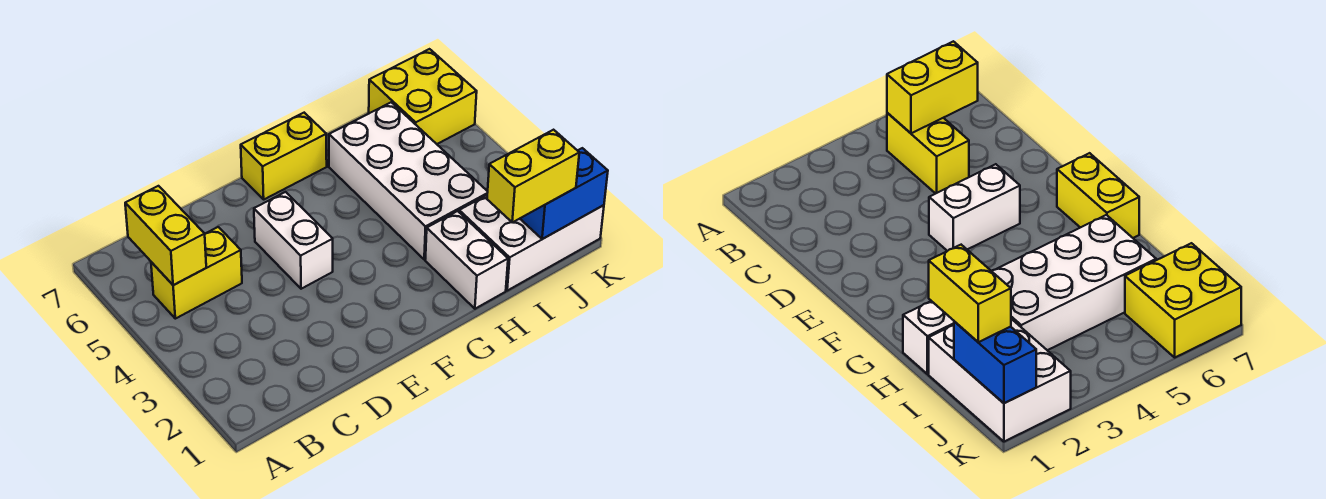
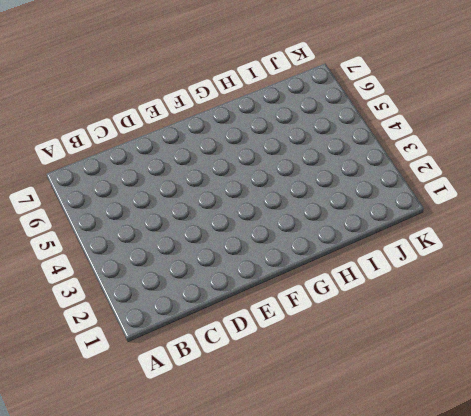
none -> yellow brick B5:C5 level 1
none -> white brick E4:E5 level 1

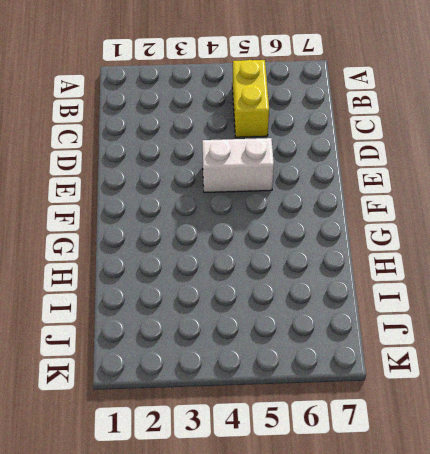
none -> yellow brick F7:G7 level 1
none -> white brick H1:H2 level 1

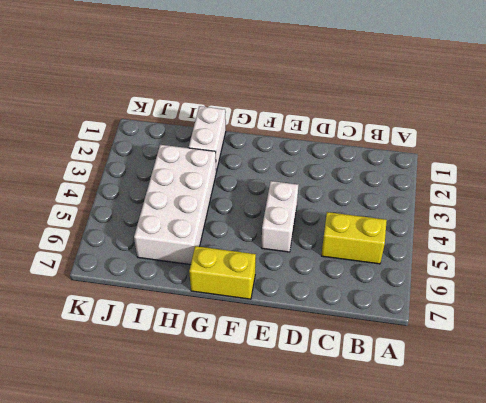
none -> white brick I1:K2 level 1
none -> yellow brick J6:K7 level 1

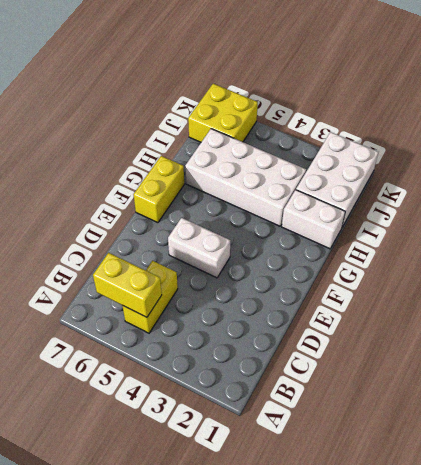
none -> blue brick J1:K1 level 2
none -> yellow brick I1:J1 level 3

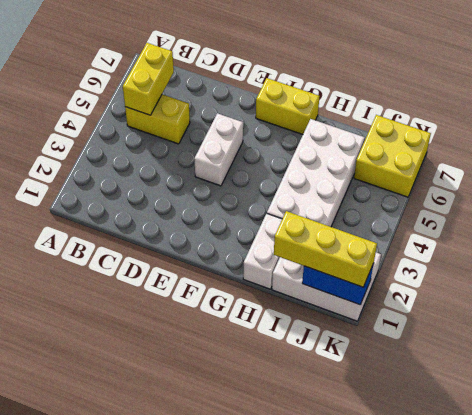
yellow brick I1:K1 level 3 -> yellow brick I1:J1 level 3

